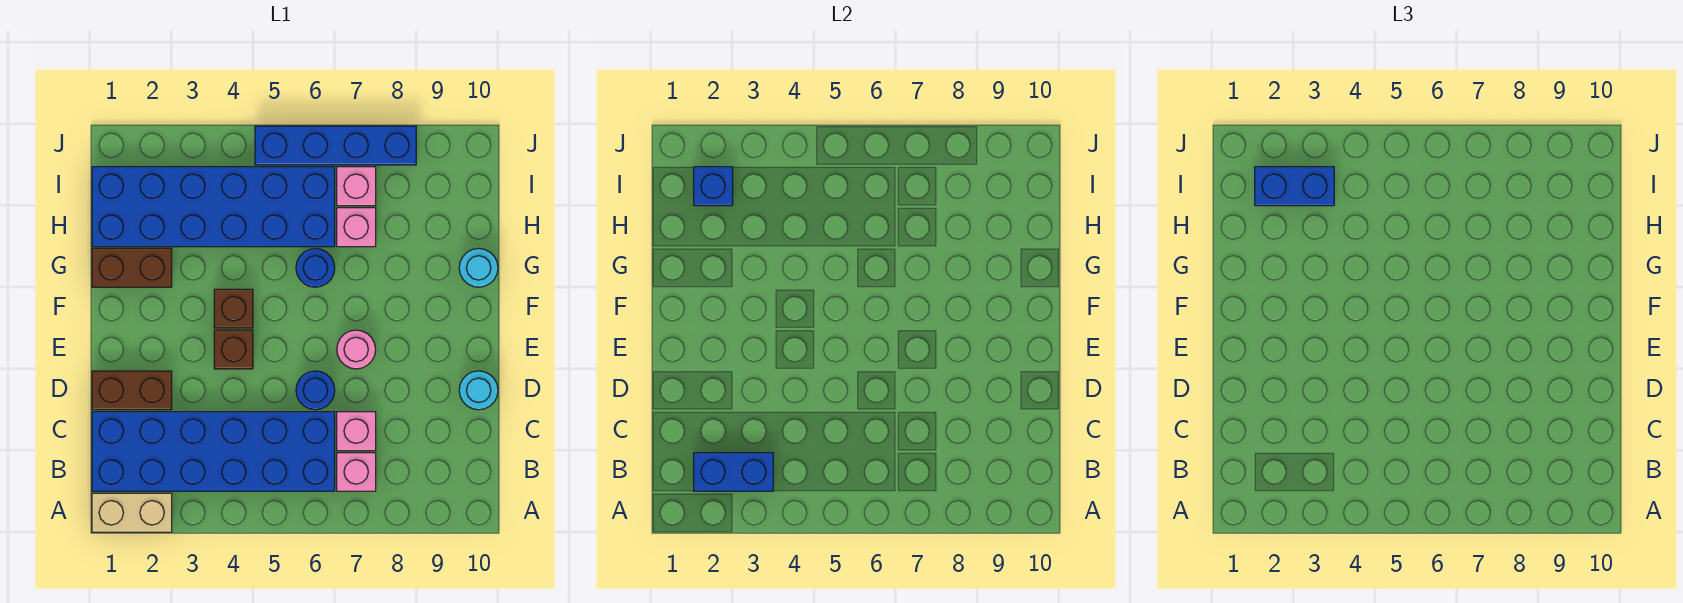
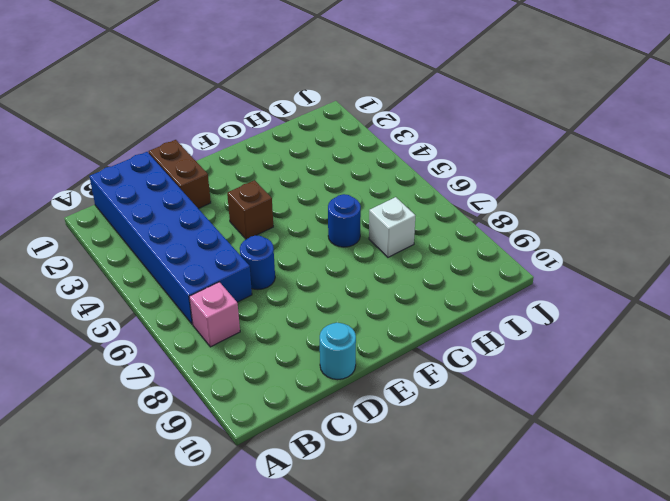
white brick H7 level 1 -> pink brick H7 level 1
none -> tan brick A1:A2 level 1
none -> pink brick C7 level 1
none -> pink round brick E7 level 1

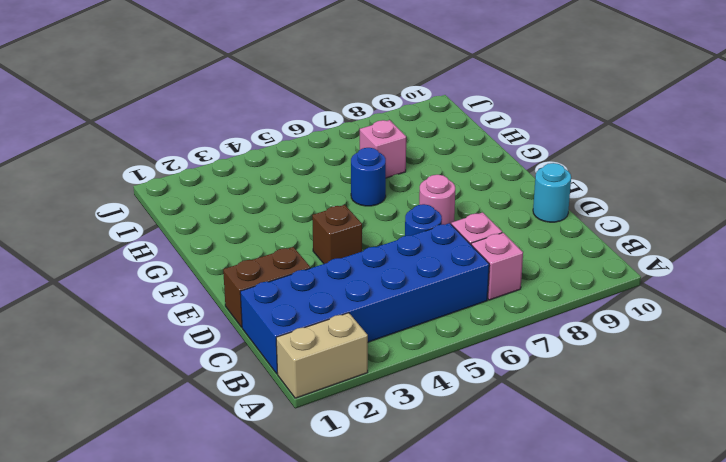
none -> brown brick F4 level 1
none -> brown brick G1:G2 level 1
none -> cyan round brick G10 level 1

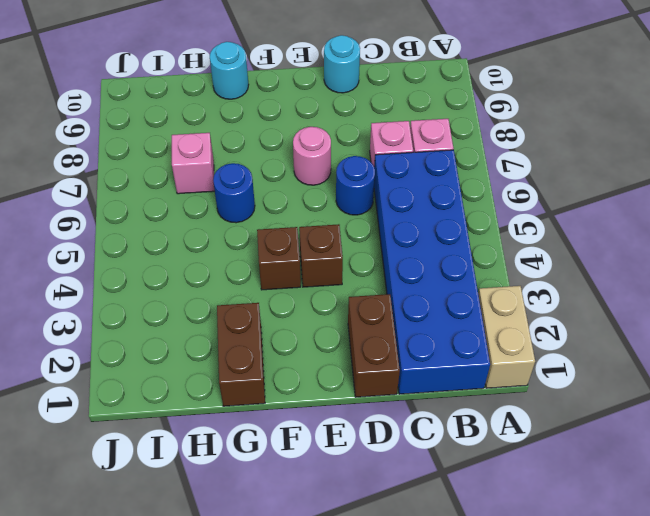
none -> blue brick H1:I6 level 1
none -> pink brick I7 level 1
none -> blue brick J5:J8 level 1

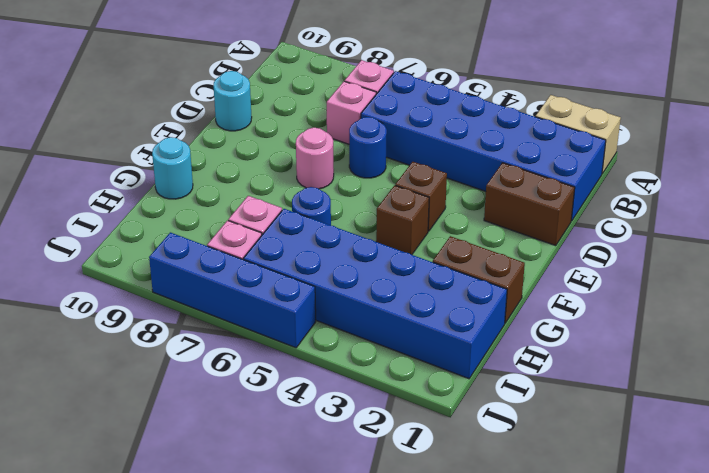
none -> blue brick B2:B3 level 2
none -> blue brick I2 level 2
none -> blue brick I2:I3 level 3

